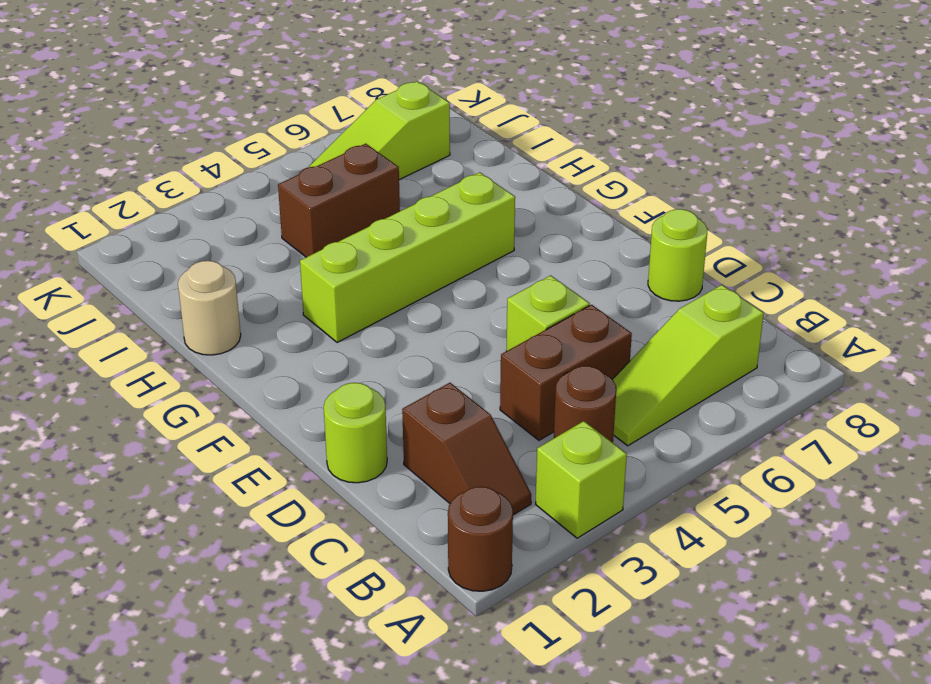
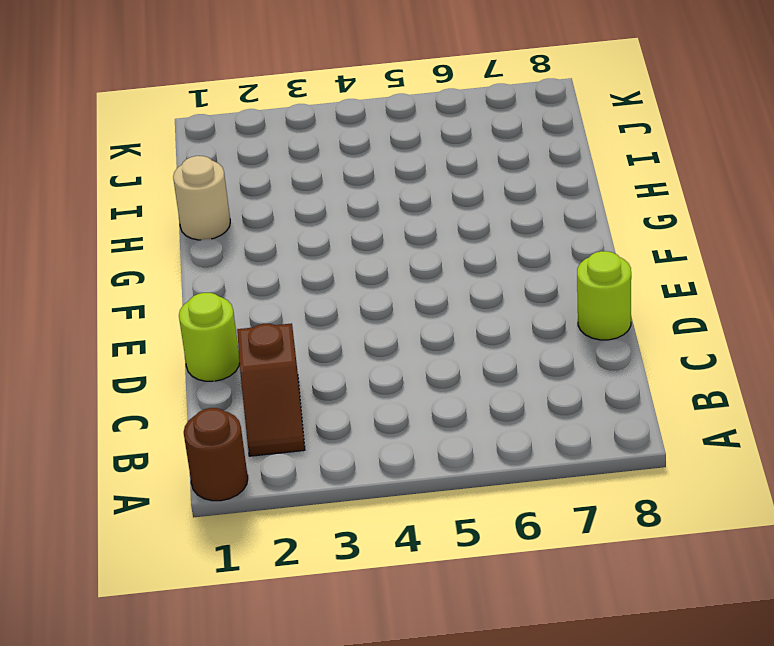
none -> lime brick A3 level 1
none -> brown round brick B4 level 1
none -> lime slope B5:B7 level 1 top 7

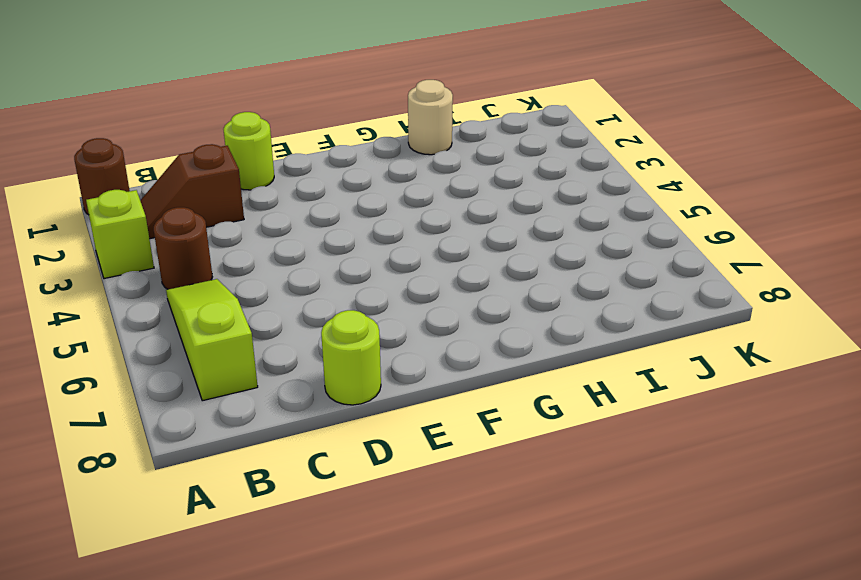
none -> brown brick C4:C5 level 1
none -> lime brick D5 level 1
none -> lime brick G3:G6 level 1

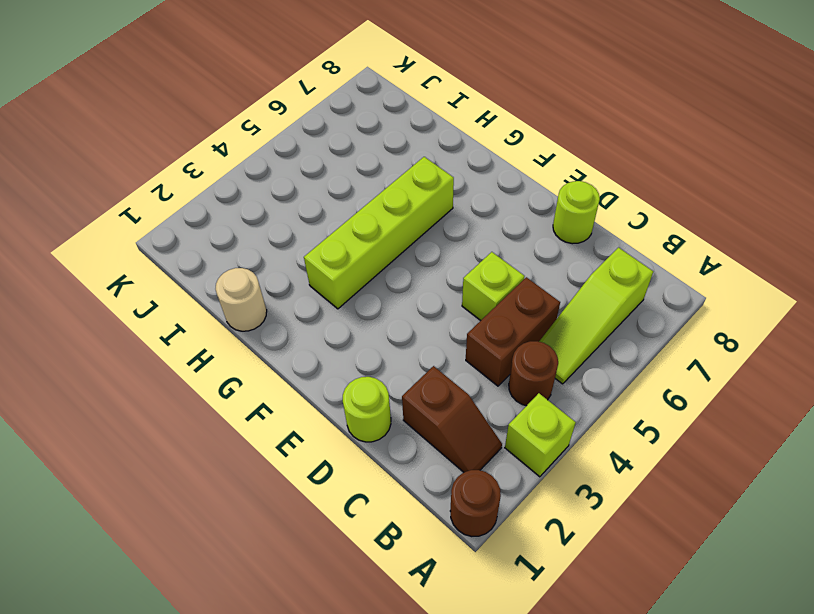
none -> brown brick I4:I5 level 1
none -> lime slope J5:J7 level 1 top 7

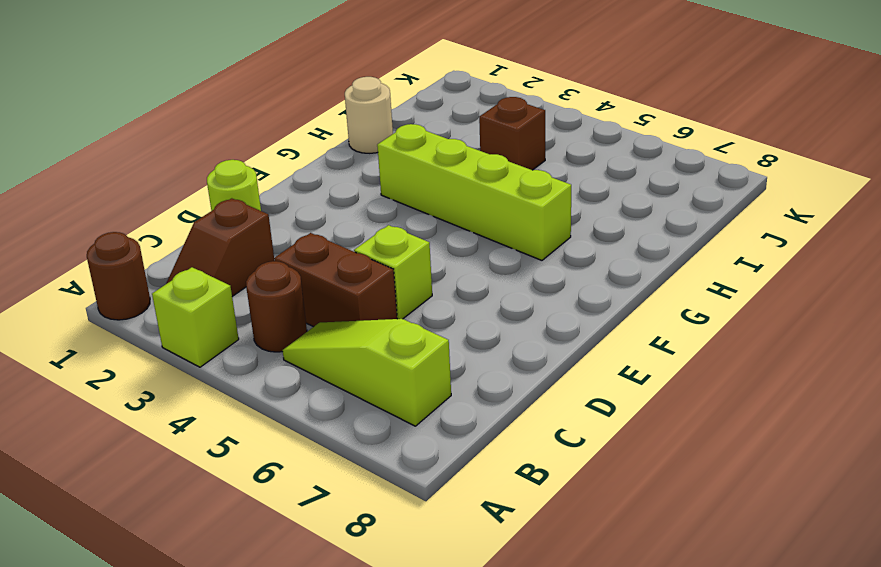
brown brick I4 level 1 -> brown brick I4:I5 level 1
none -> lime round brick D8 level 1
none -> lime slope J5:J7 level 1 top 7

